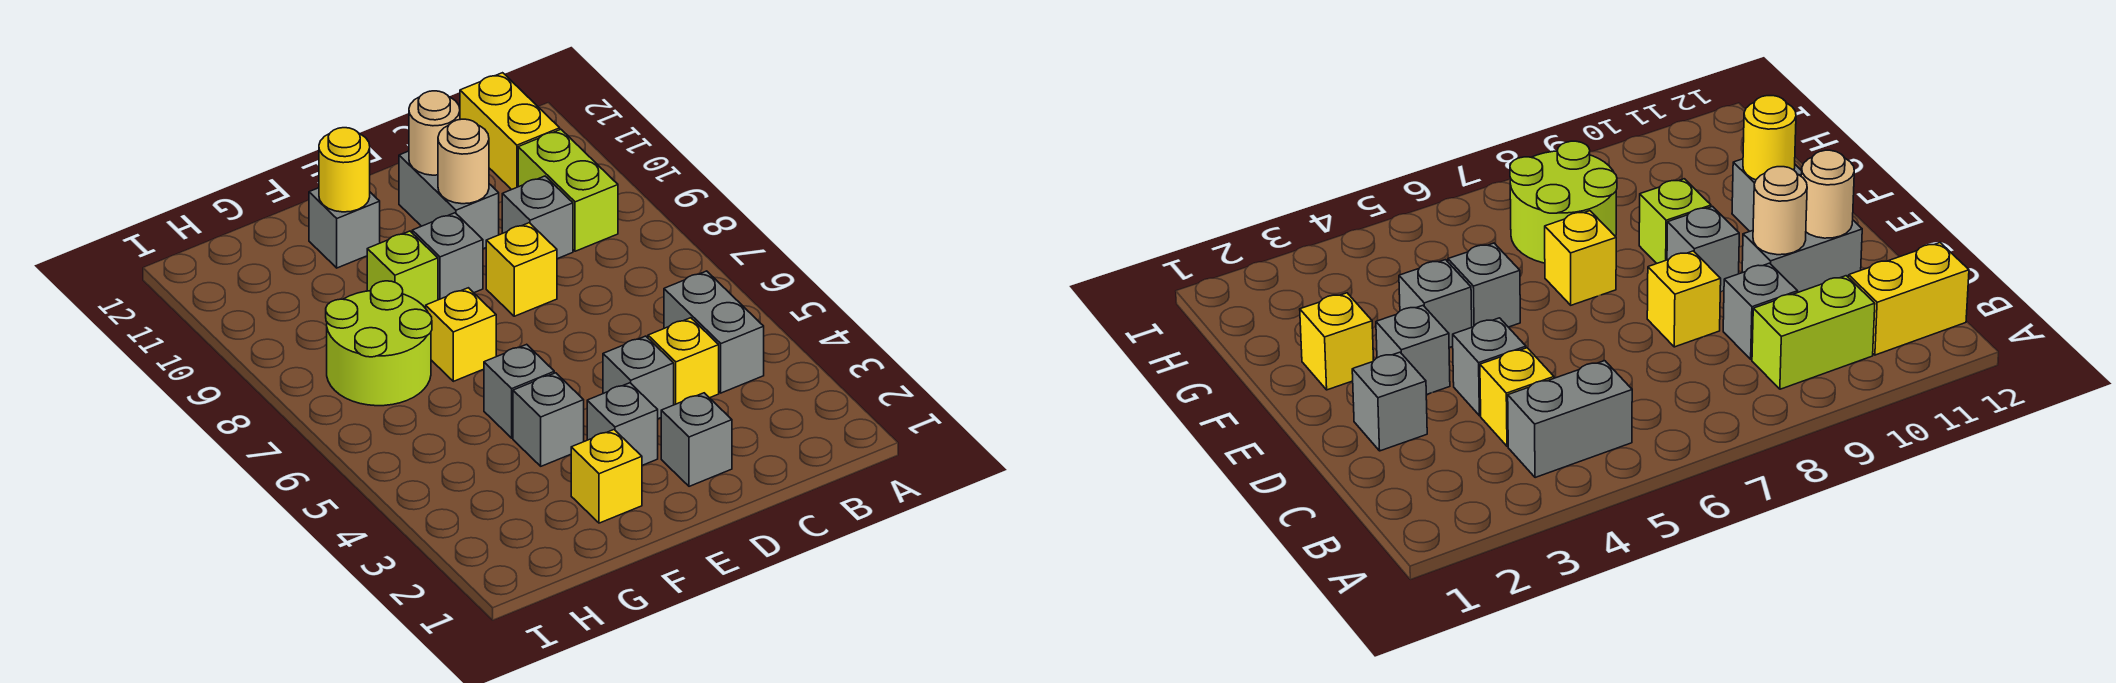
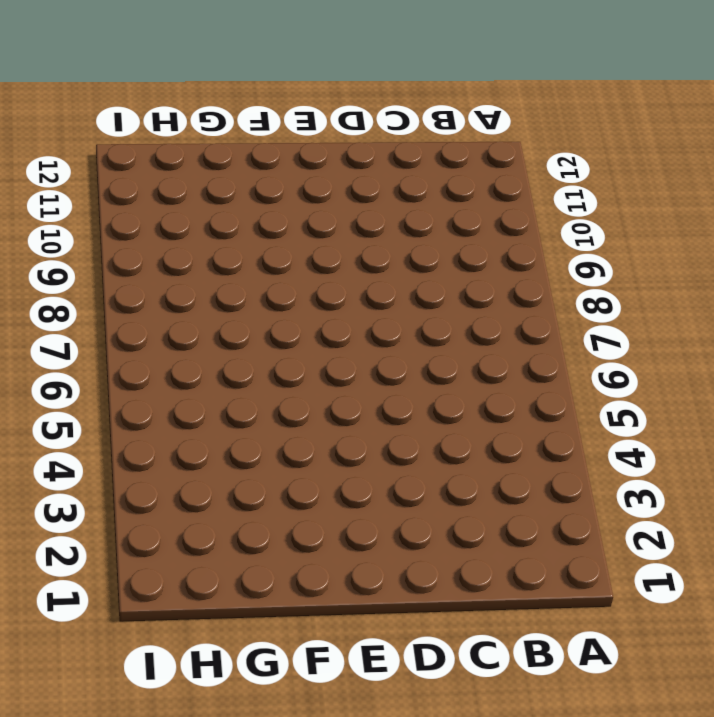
none -> grey brick B4:B5 level 1
none -> lime brick B9:B10 level 1
none -> yellow brick B11:B12 level 1

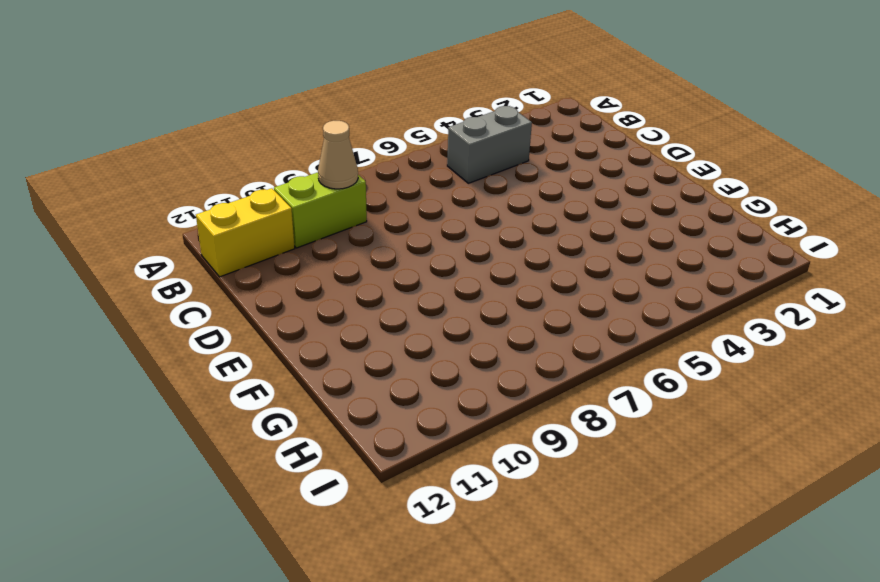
tan cone B9 level 2 -> none
none -> yellow brick C4 level 1
none -> grey brick C9 level 1
none -> grey brick D2 level 1

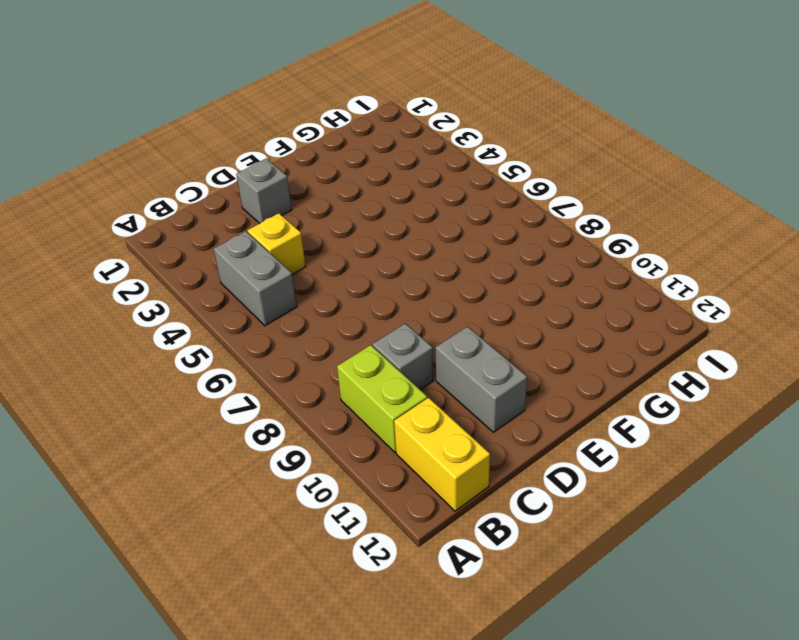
none -> grey brick D4 level 1
none -> yellow brick D8 level 1
none -> grey brick E3 level 1

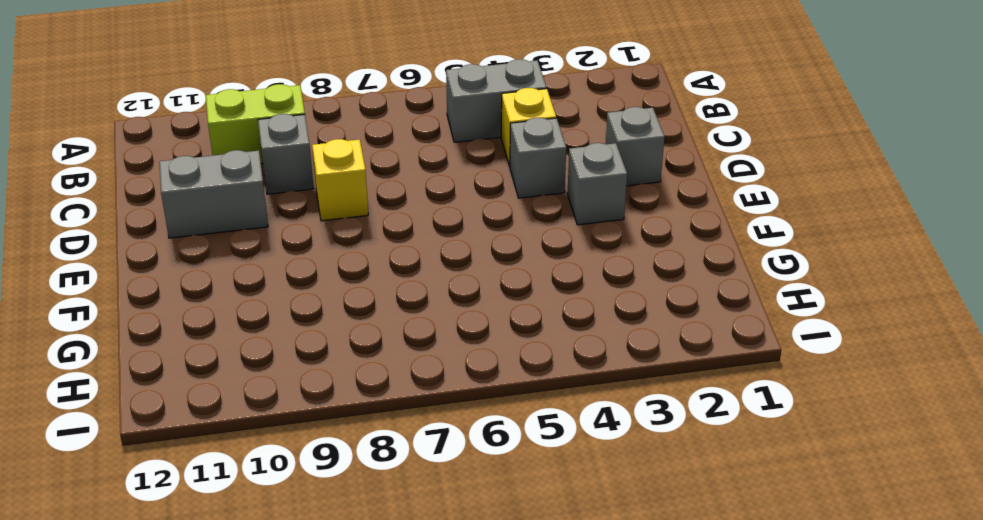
none -> yellow brick B11:B12 level 1
none -> grey brick E9 level 1
none -> yellow brick F2 level 1

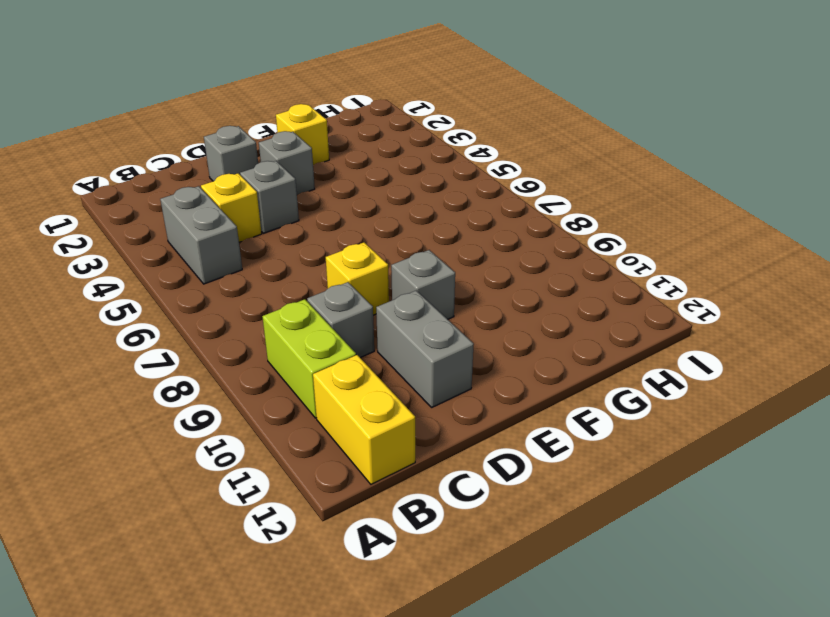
none -> grey brick F4 level 1
none -> grey brick F5 level 1
none -> yellow brick F7 level 1

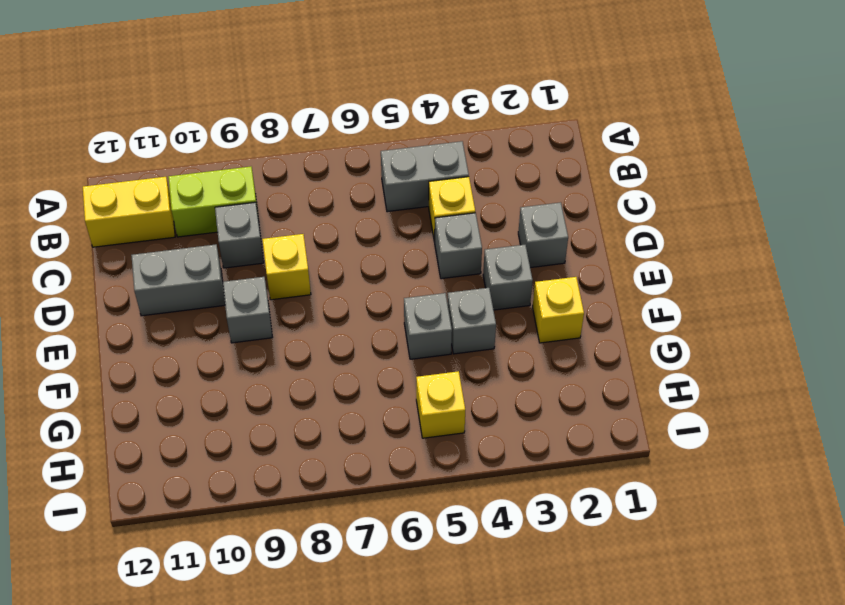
yellow brick H5 level 1 -> yellow brick F7 level 1
none -> lime brick F9 level 1
none -> grey brick F11 level 1
none -> lime round brick G7:H8 level 1

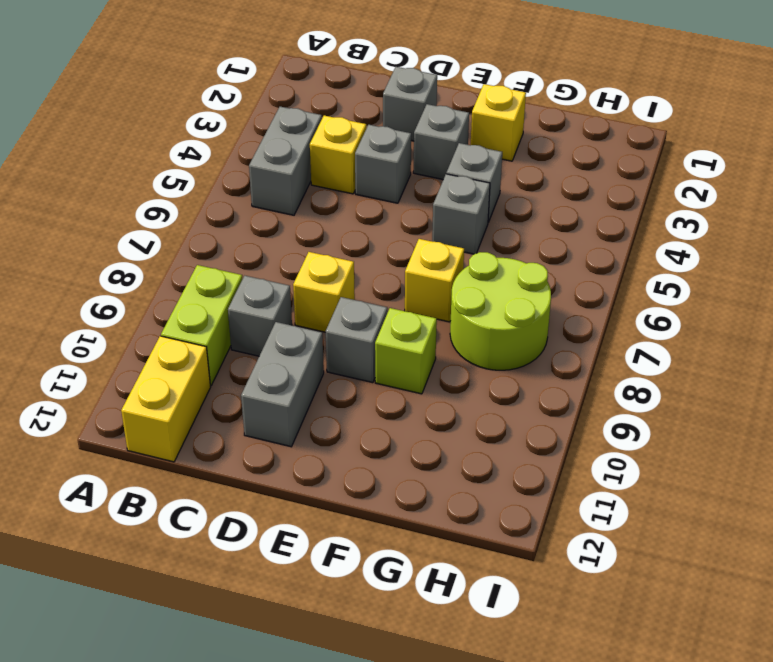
none -> grey brick F11 level 1
none -> tan round brick D10 level 2
none -> tan round brick D11 level 2

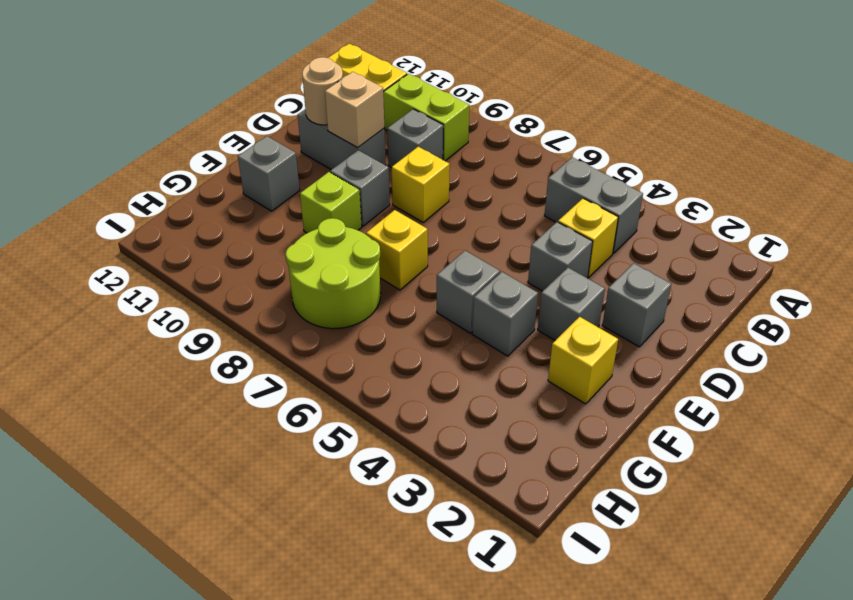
tan brick D10 level 2 -> tan round brick D10 level 2
none -> yellow round brick F11 level 2

